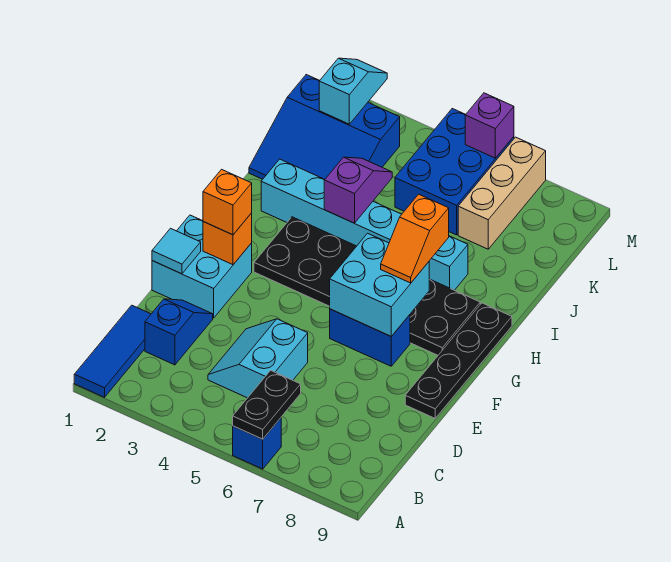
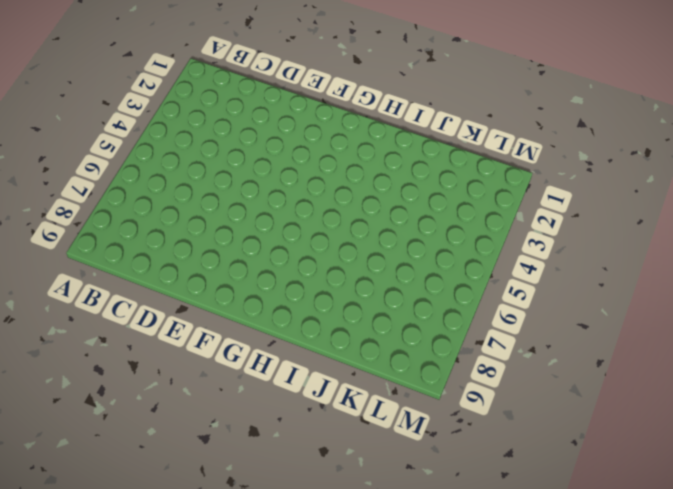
none -> blue tile A1:C1 level 1
none -> blue brick A6 level 1
none -> blue slope C2:D2 level 1 top C

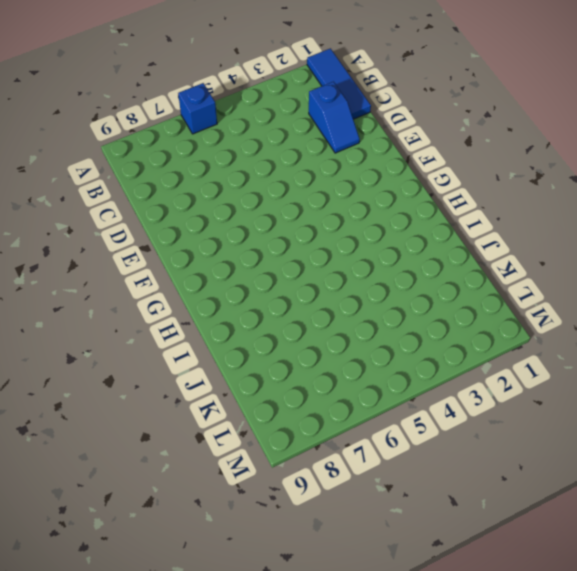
none -> cyan slope C4:D5 level 1 top 5
none -> cyan brick E1:F2 level 1
none -> black plate E9:H9 level 1

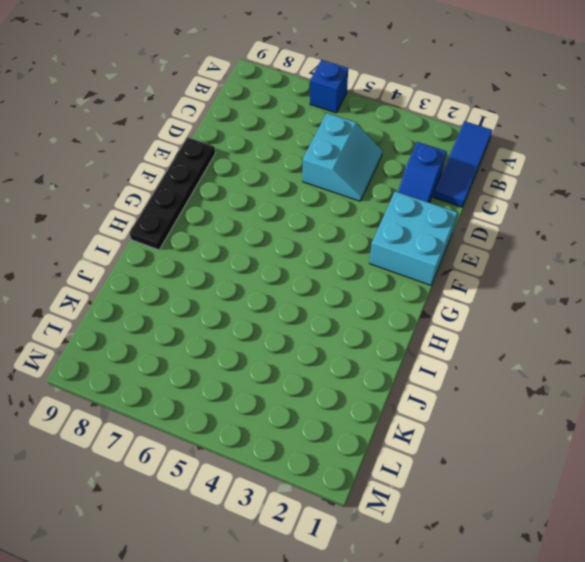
none -> blue brick F6:F7 level 1
none -> black plate G3:H8 level 1
none -> cyan brick I2:I7 level 1

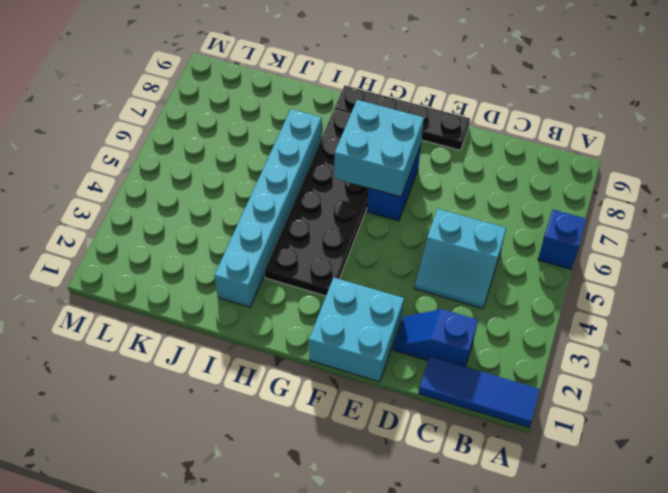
none -> blue slope J1:L3 level 1 top L
none -> blue brick K5:M6 level 1
none -> tan brick K7:M7 level 1

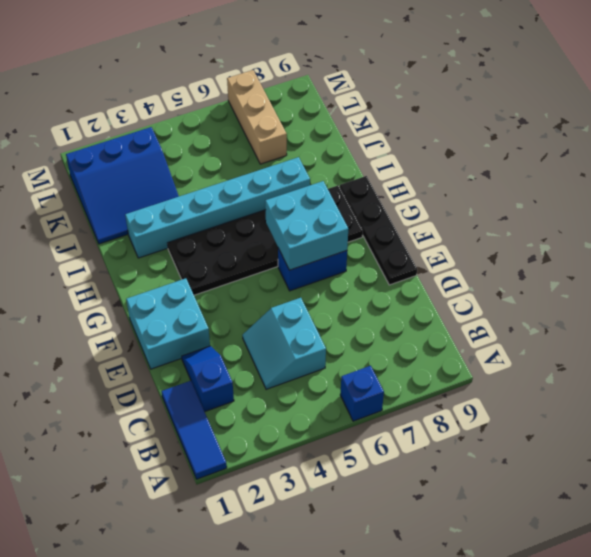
none -> blue brick K5:M6 level 1
none -> black plate A6:B6 level 2
none -> cyan tile E1 level 2

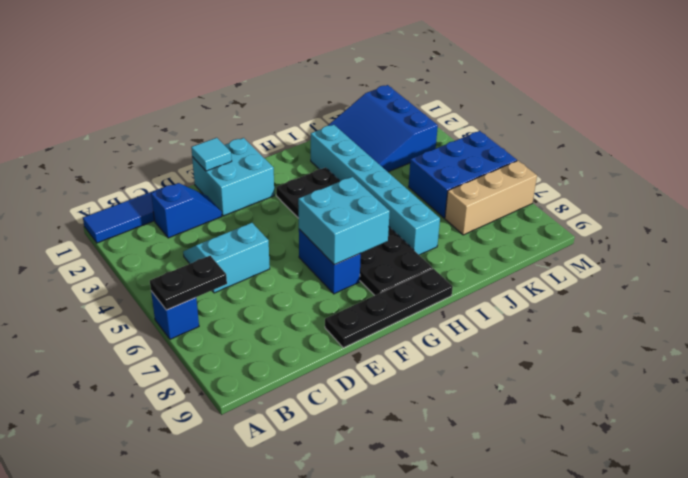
none -> orange brick F2 level 2
none -> purple slope I4:J4 level 2 top I
none -> cyan slope L2:M2 level 2 top L

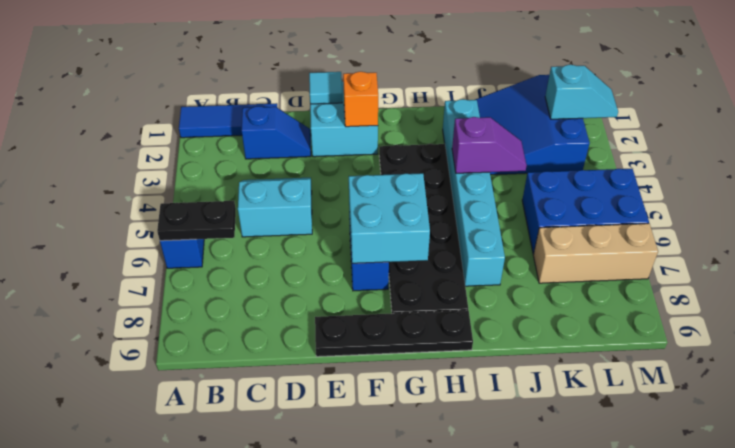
none -> purple brick M6 level 2
none -> orange brick F2 level 3
none -> orange slope G7:H7 level 3 top H

